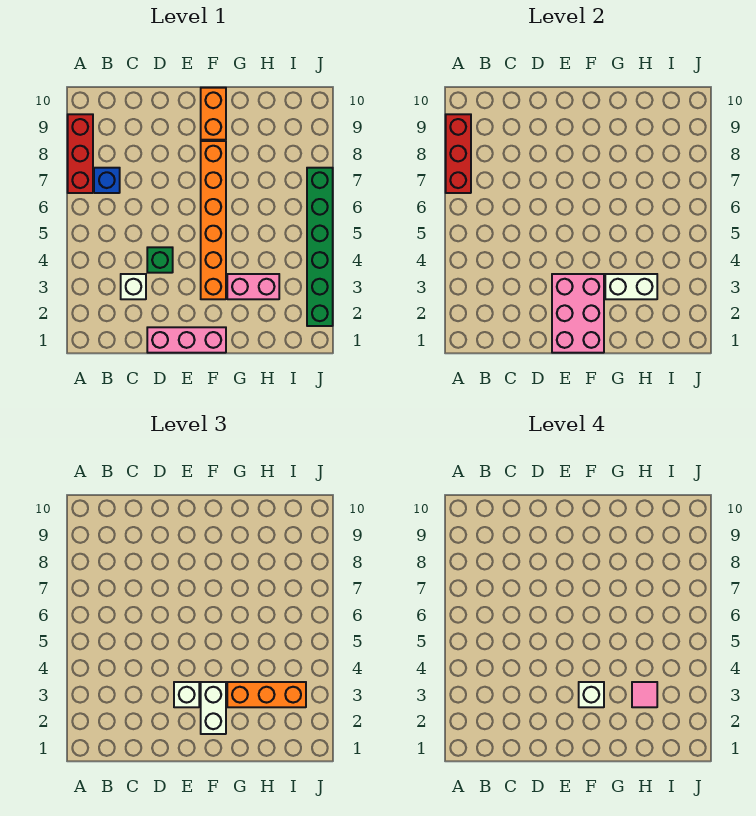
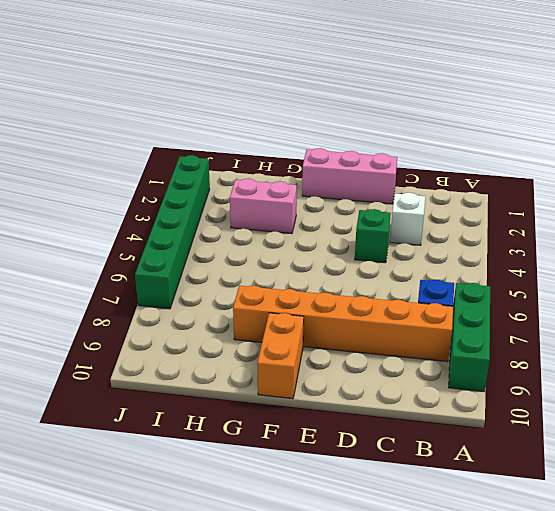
green brick A7:A9 level 1 -> red brick A7:A9 level 1
orange brick B8:G8 level 1 -> orange brick F3:F8 level 1
none -> red brick A7:A9 level 2
none -> pink brick E1:F3 level 2
none -> white brick G3:H3 level 2

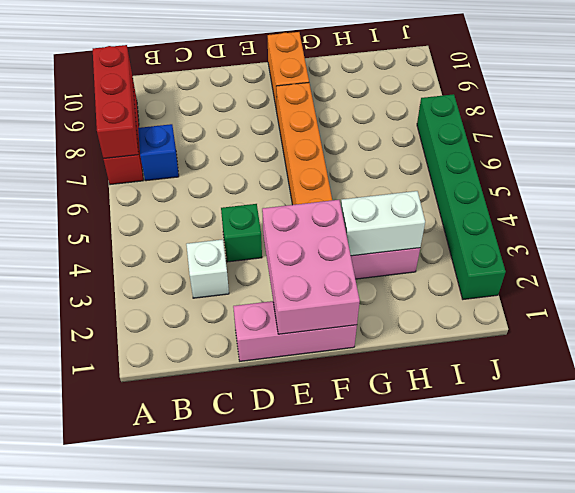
none -> white brick E3 level 3
none -> white brick F2:F3 level 3
none -> orange brick G3:I3 level 3

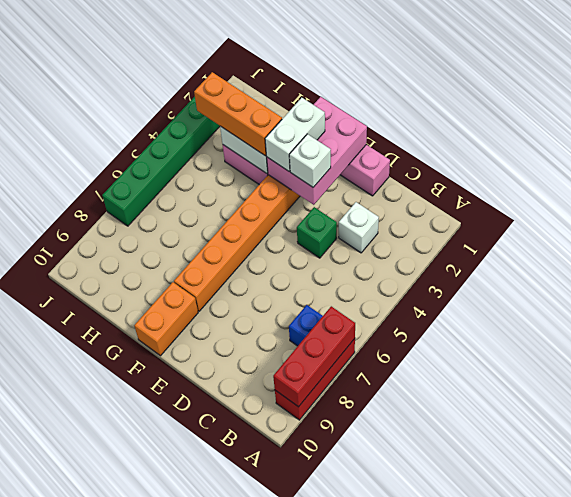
none -> white brick F3 level 4
none -> pink tile H3 level 4

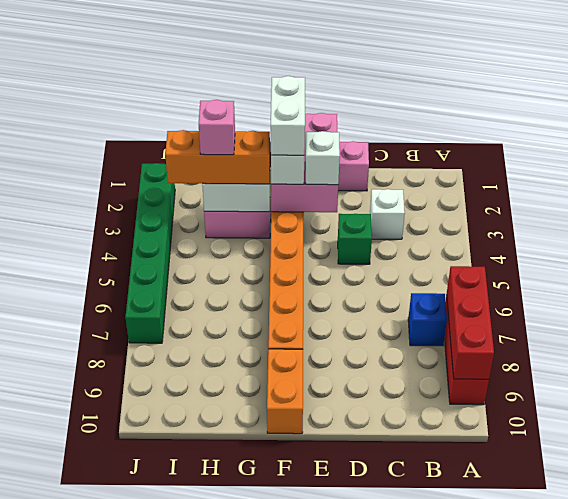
white brick F2:F3 level 4 -> white brick F3 level 4
pink brick H3 level 4 -> pink tile H3 level 4

